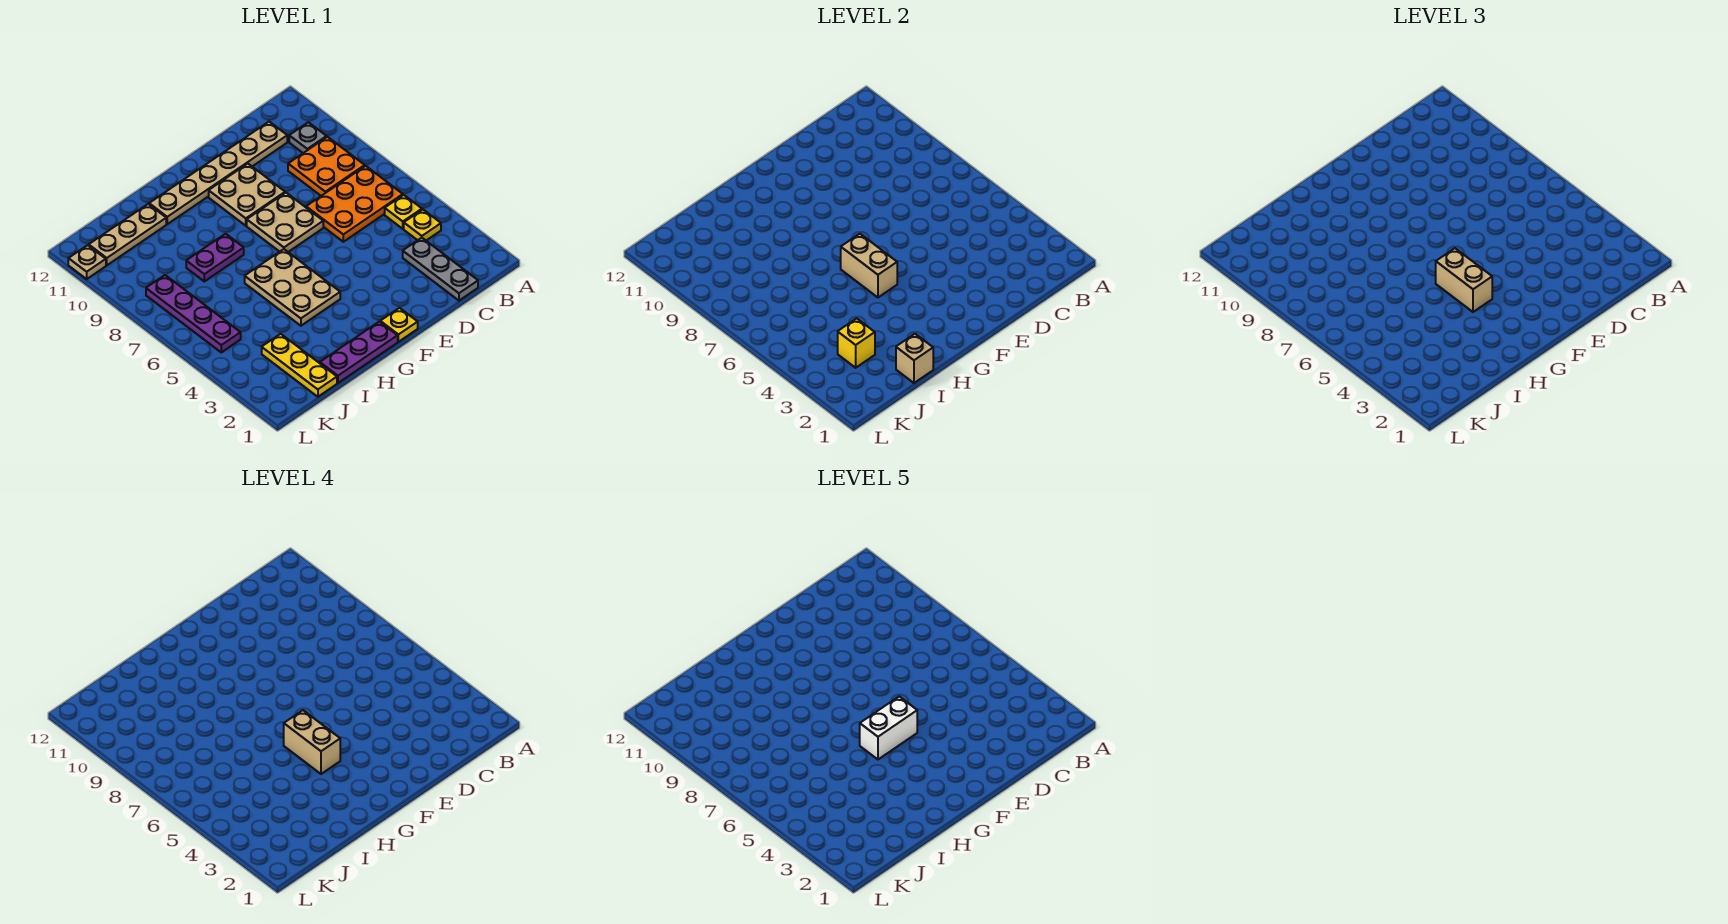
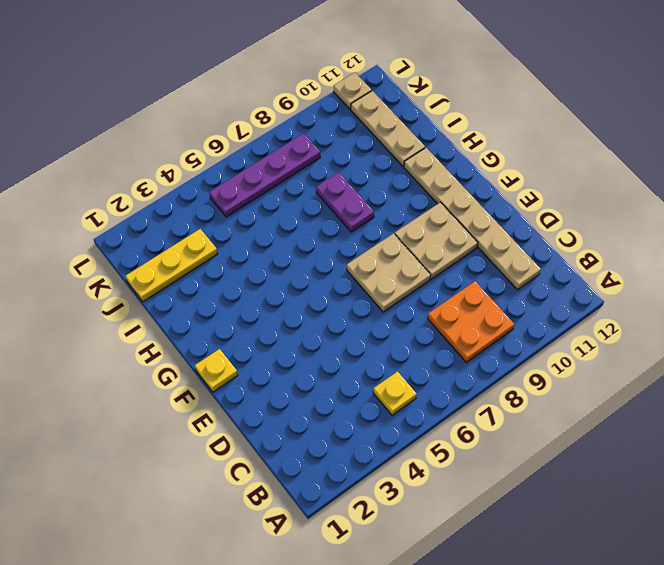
none -> yellow plate B4 level 1
none -> orange plate B6:D7 level 1
none -> grey plate B10 level 1

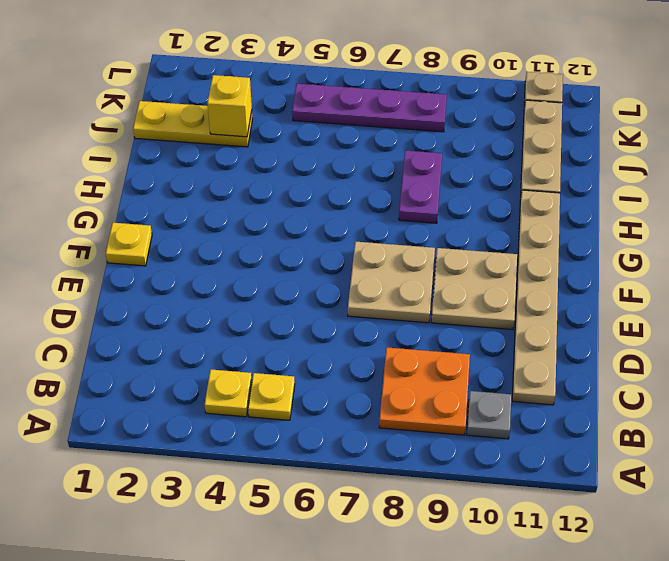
none -> orange plate B6:D7 level 1
none -> grey plate C1:C3 level 1
none -> purple plate G1:I1 level 1

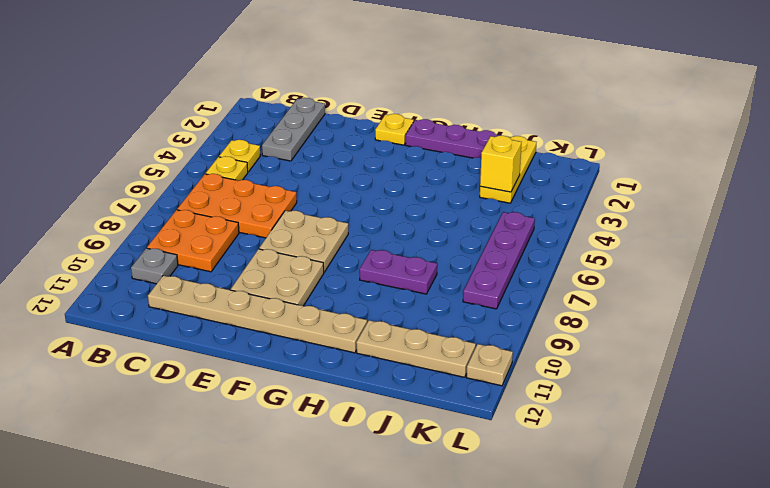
none -> tan plate G4:H6 level 1
none -> tan brick G5:G6 level 2
none -> tan brick I1 level 2

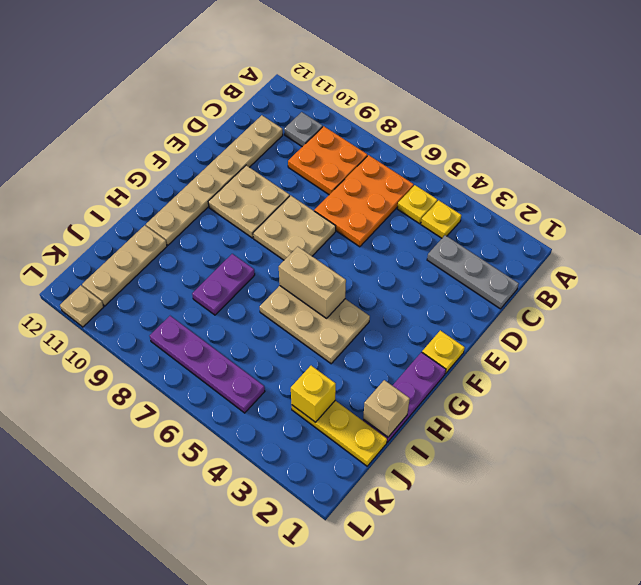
none -> tan brick G4:G5 level 3
none -> tan brick G4:G5 level 4
none -> white brick F5:G5 level 5

